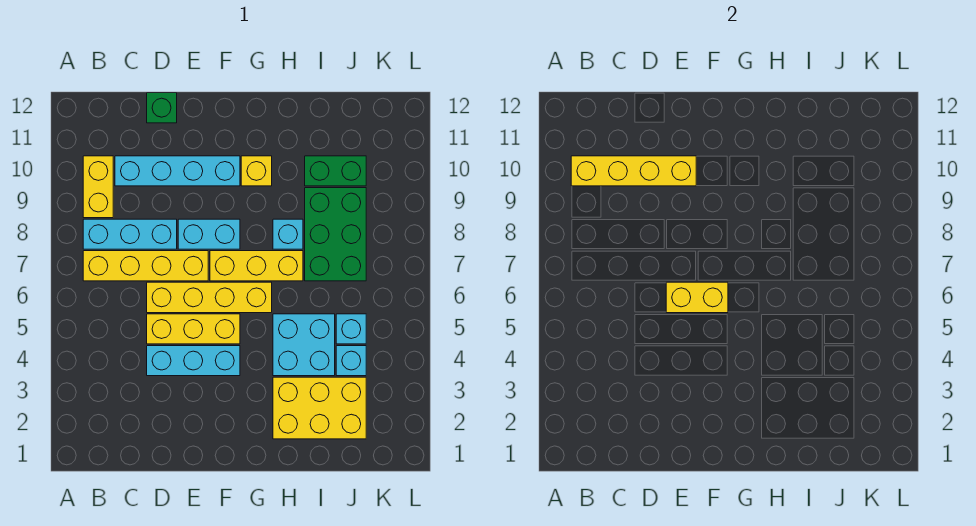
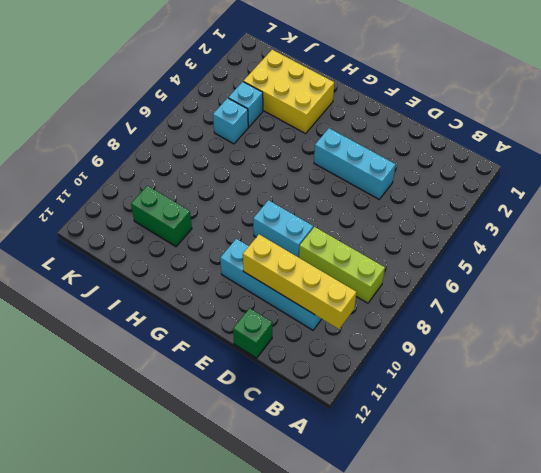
lime brick B8:D8 level 1 -> cyan brick B8:D8 level 1
none -> yellow brick B7:E7 level 1
none -> yellow brick B9:B10 level 1
none -> yellow brick D5:F5 level 1

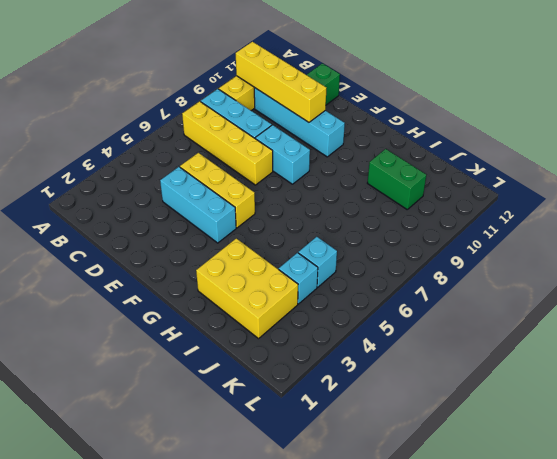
none -> yellow brick D6:G6 level 1
none -> yellow brick F7:H7 level 1
none -> yellow brick G10 level 1

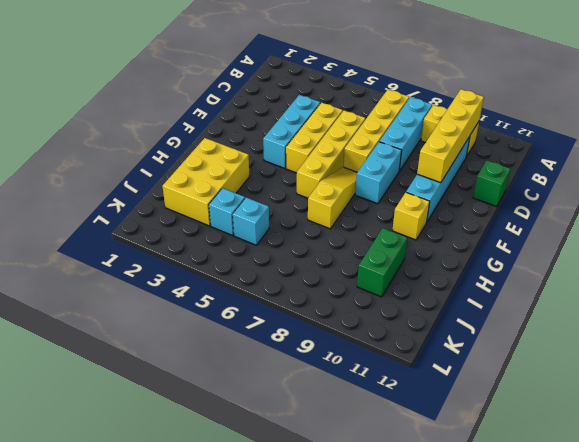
yellow slope F7:H7 level 1 top H -> yellow brick F7:H7 level 1
none -> cyan brick H4:I5 level 1
none -> cyan brick H8 level 1
none -> green brick I7:J9 level 1

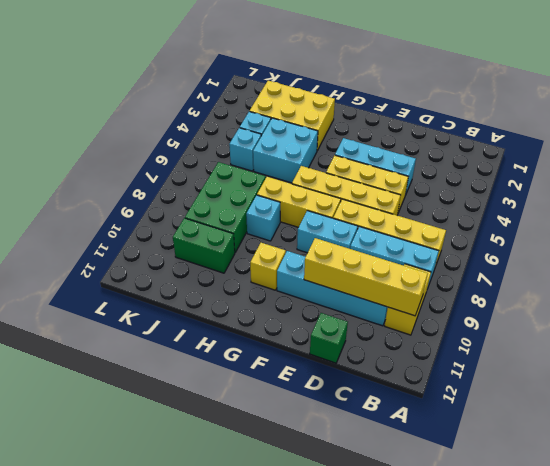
none -> yellow brick E6:F6 level 2

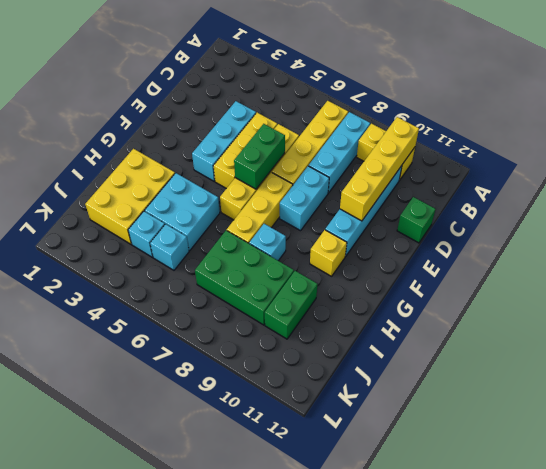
green brick E6:F6 level 2 -> yellow brick E6:F6 level 2

